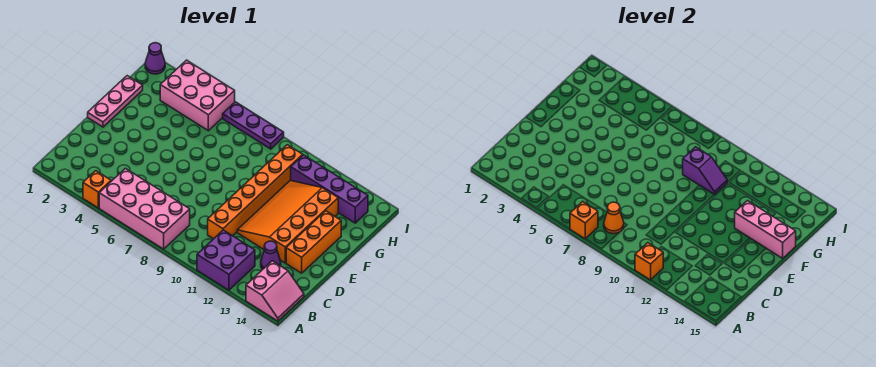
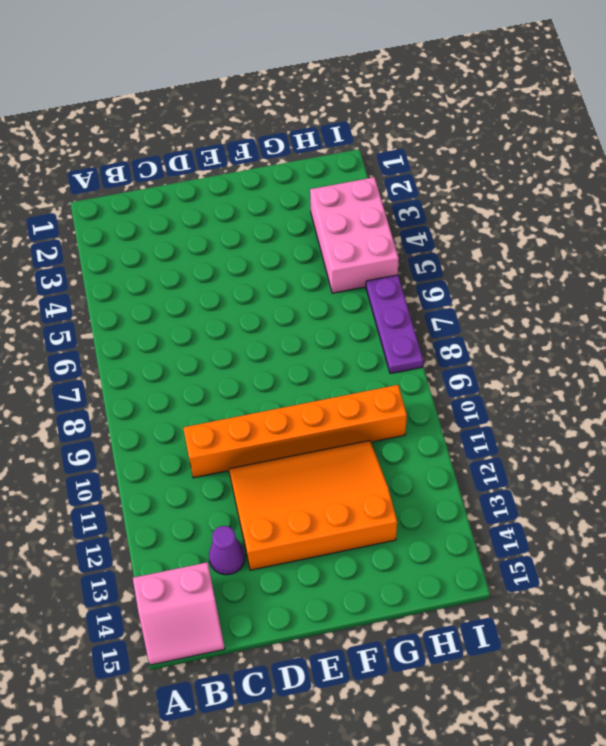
none -> orange brick A4 level 1
none -> pink brick A5:B8 level 1
none -> purple brick A11:B12 level 1

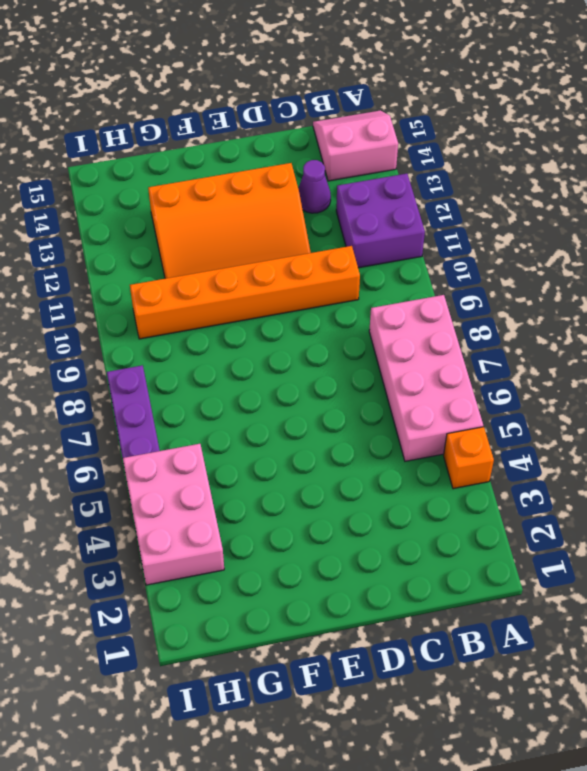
none -> orange brick D14:F14 level 1
none -> pink plate E1:G1 level 1
none -> purple brick H11:H14 level 1

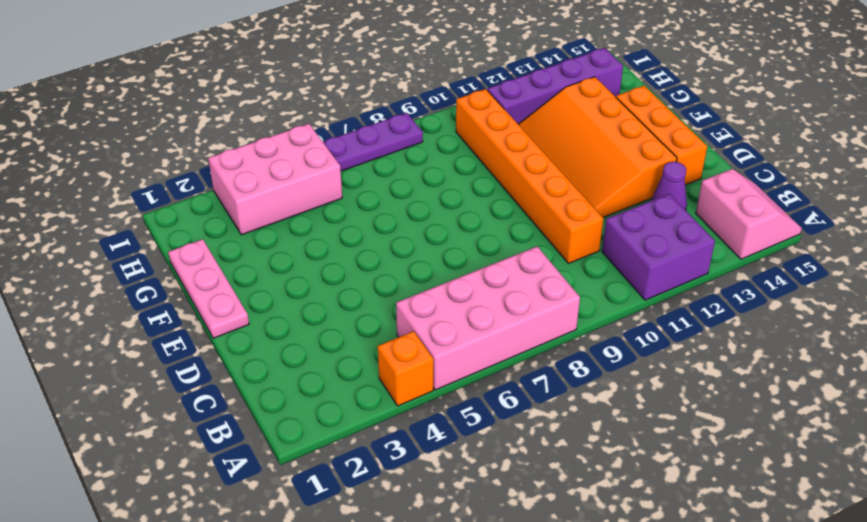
none -> purple cone I1 level 1
none -> orange brick A7 level 2
none -> orange brick A11 level 2

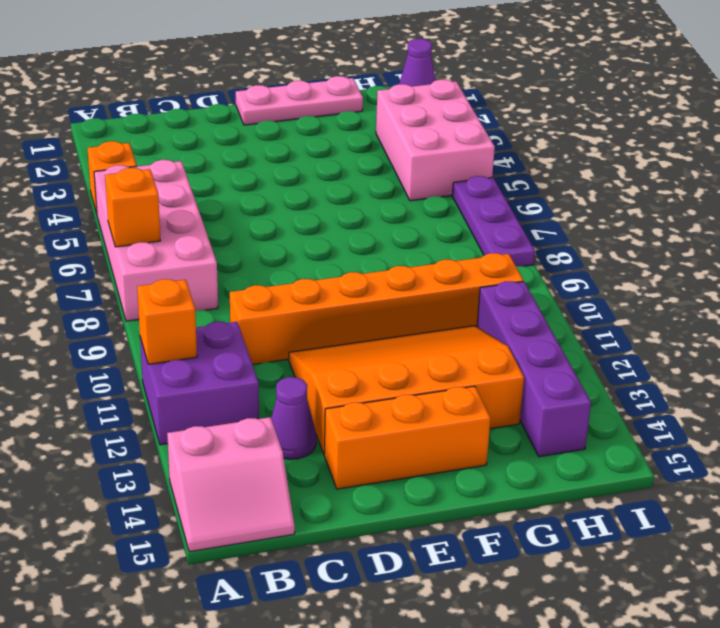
none -> orange cone B8 level 2
none -> pink brick F13:F15 level 2
none -> purple slope G9:G10 level 2 top 9

